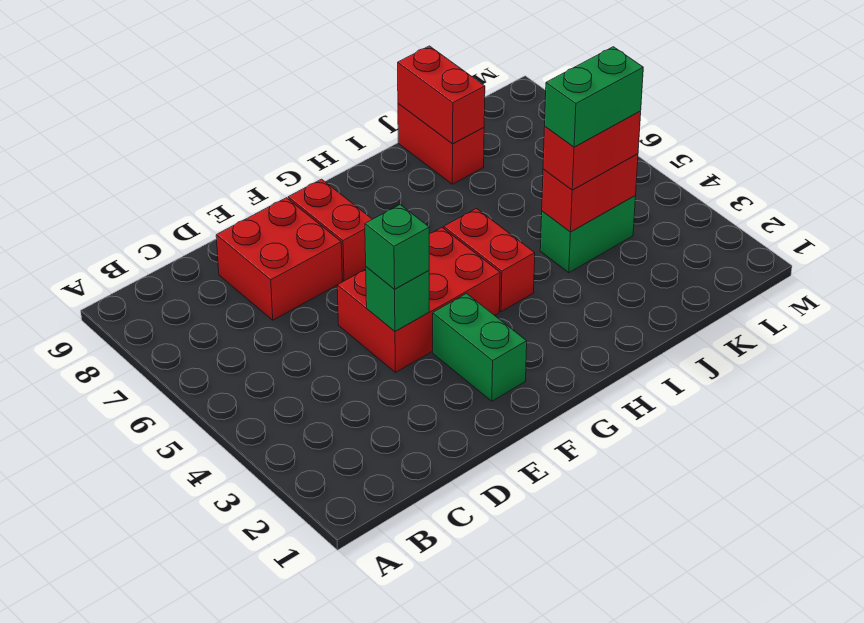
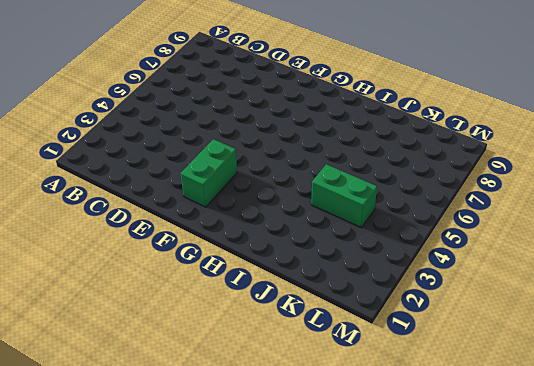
none -> red brick D7:E8 level 1
none -> red brick E4:G5 level 1
none -> red brick F7:F8 level 1

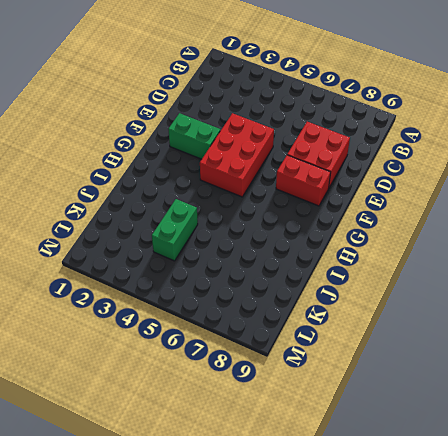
none -> red brick H4:H5 level 1
none -> red brick J8:J9 level 1
none -> green brick E4 level 2

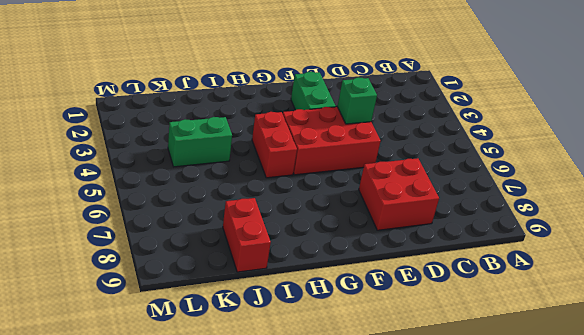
none -> red brick F7:F8 level 1
none -> red brick J4:K4 level 2
none -> red brick J8:J9 level 2

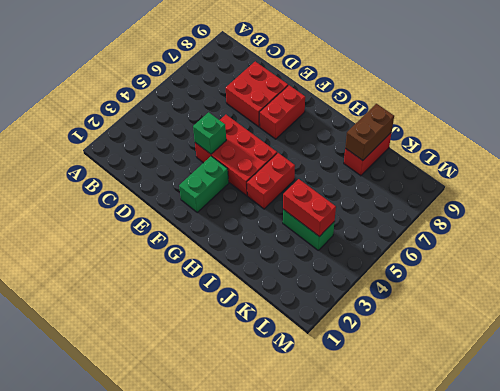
brown brick J8:J9 level 2 -> red brick J8:J9 level 2
none -> green brick E4 level 3
none -> red brick J4:K4 level 3
none -> green brick J4:K4 level 4

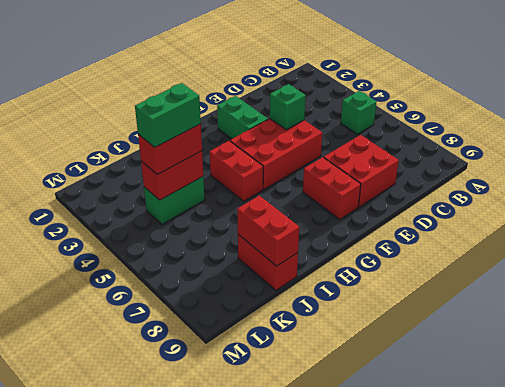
green brick B5 level 1 -> green brick E4 level 3

